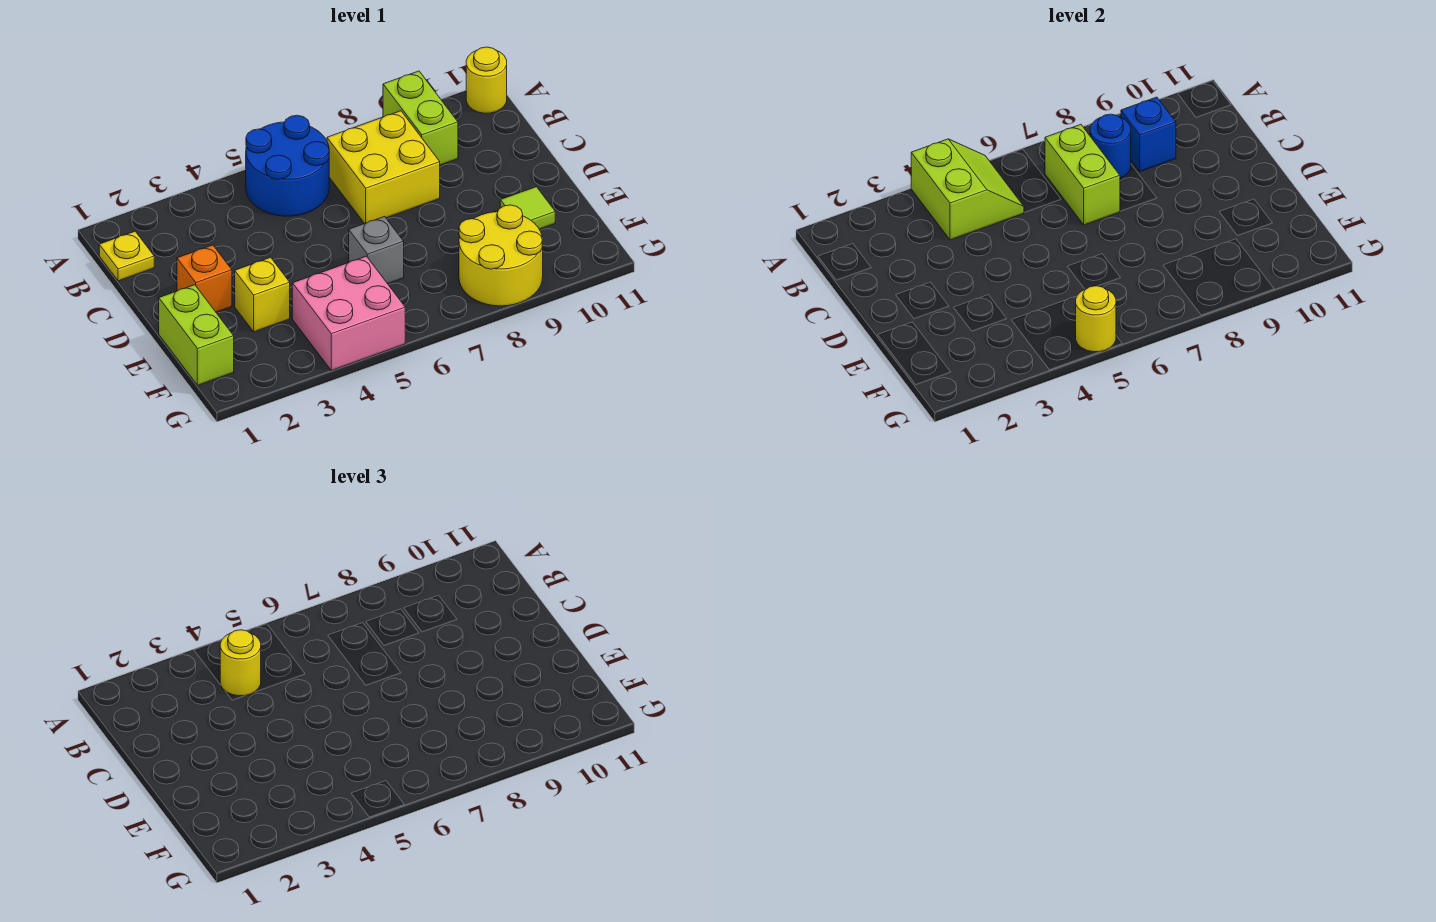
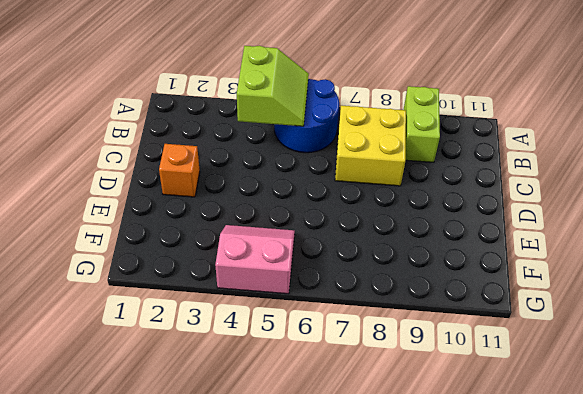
pink slope F4:G5 level 1 top G -> pink brick F4:G5 level 1
none -> yellow round brick A11 level 1
none -> yellow plate B1 level 1
none -> lime brick E1:F1 level 1

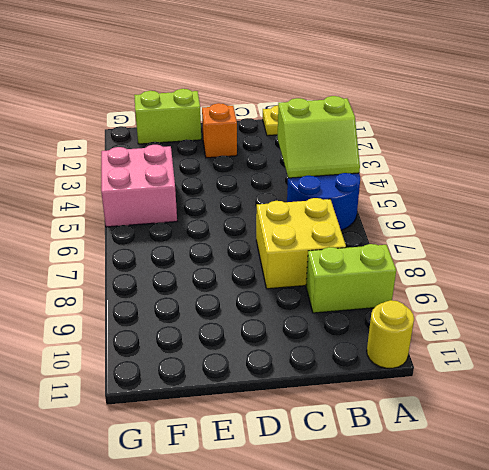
none -> yellow brick E3 level 1
none -> grey brick E6 level 1
none -> lime tile E10 level 1

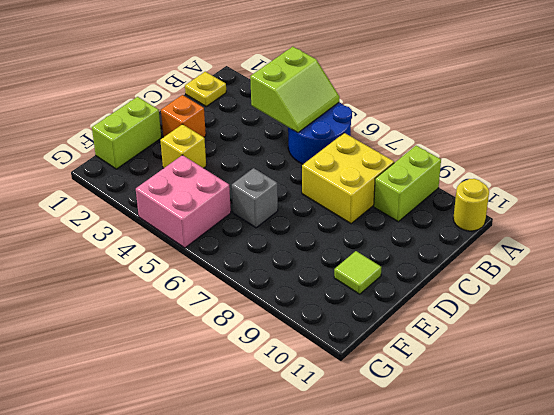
none -> yellow round brick F8:G9 level 1
none -> lime brick B7:C7 level 2
none -> blue round brick B8 level 2

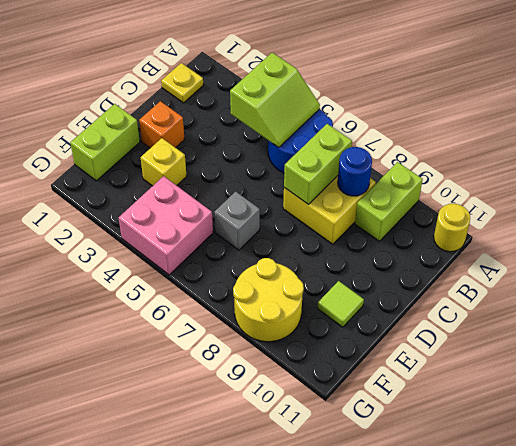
none -> blue brick B9 level 2
none -> yellow round brick G5 level 2
none -> yellow round brick B4 level 3

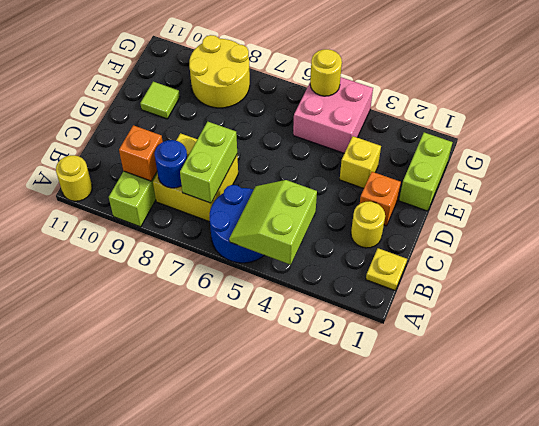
orange brick B9 level 2 -> blue brick B9 level 2
yellow round brick C2 level 1 -> yellow round brick B4 level 3
none -> grey brick E6 level 1

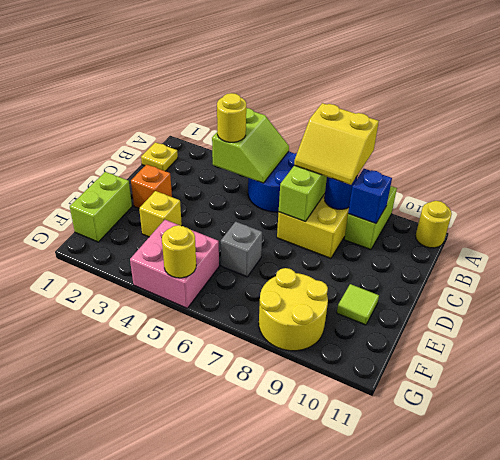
yellow slope A7:B8 level 3 top A -> none

